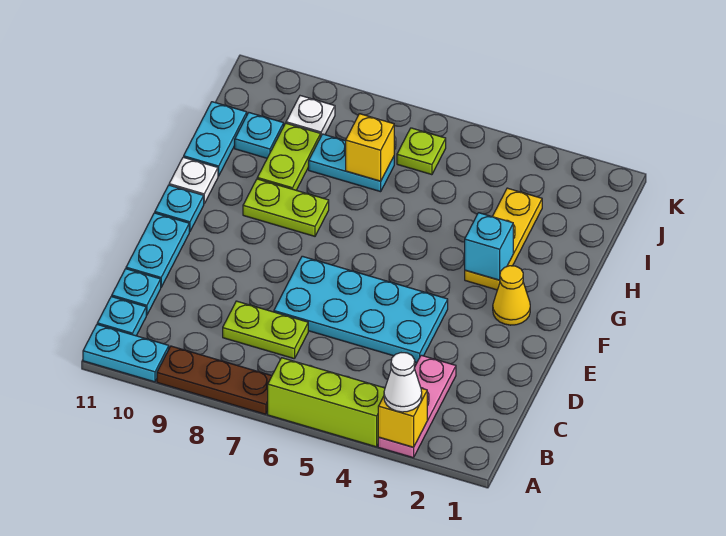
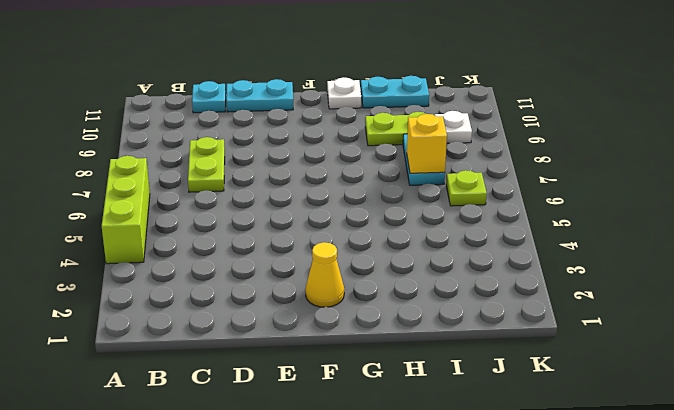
none -> pink plate A3:C3 level 1
none -> brown plate A7:A9 level 1
none -> cyan plate A10:A11 level 1

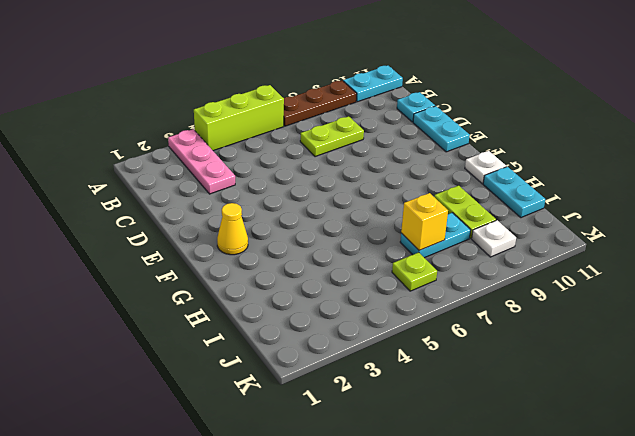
none -> cyan plate B11 level 1
none -> cyan plate D4:E7 level 1
none -> cyan plate F11 level 1

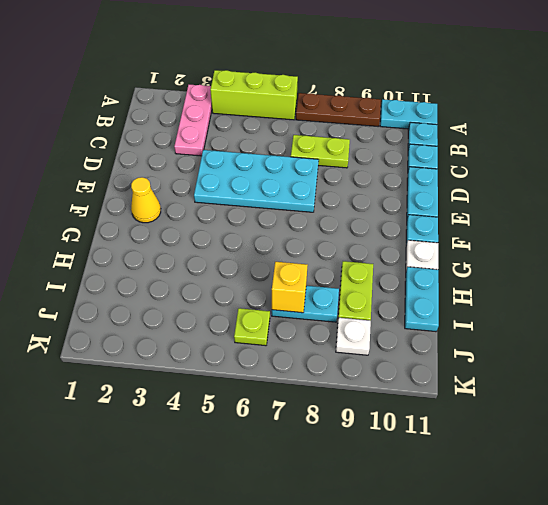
none -> yellow plate G3:I3 level 1
none -> lime plate G8:G9 level 1
none -> cyan plate I10 level 1

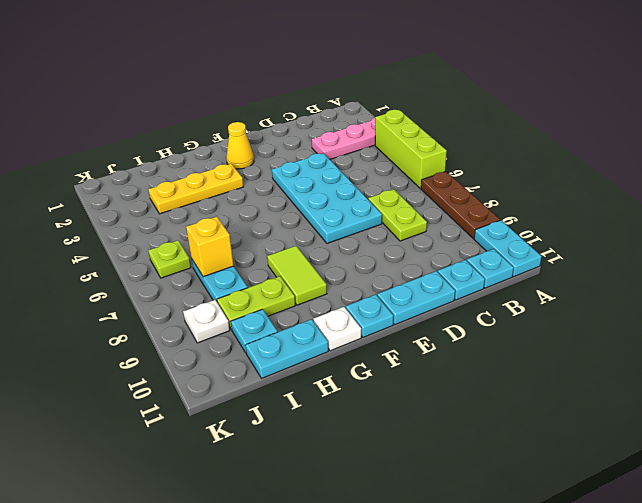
lime tile G8:G9 level 1 -> lime plate G8:G9 level 1
none -> yellow brick A3 level 2
none -> cyan brick G3 level 2
none -> white cone A3 level 3

